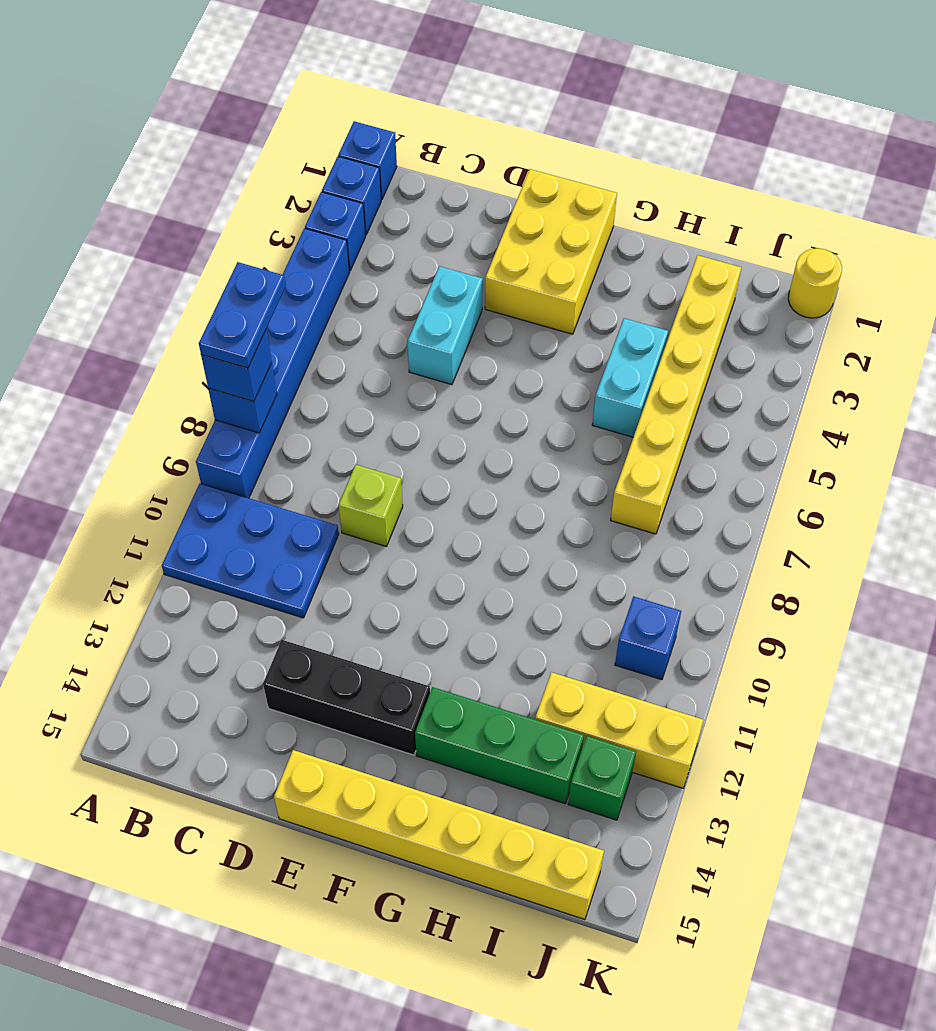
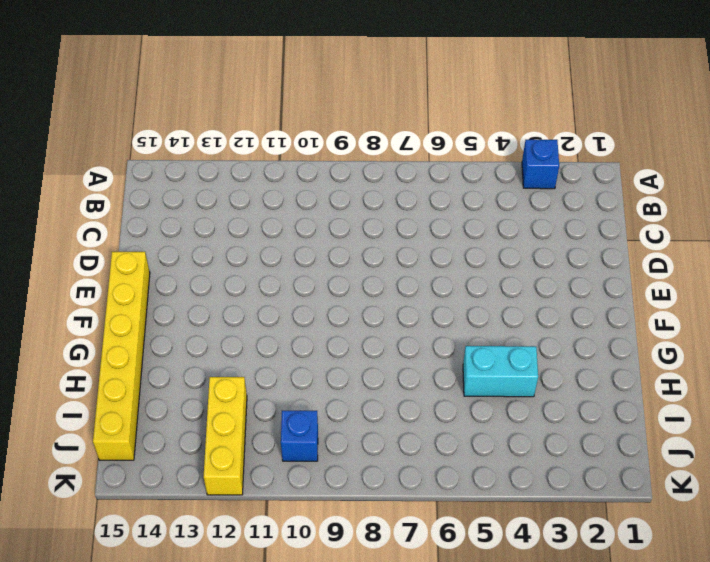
none -> blue brick A1 level 1
none -> blue brick A2 level 1
none -> blue brick A4:A9 level 1

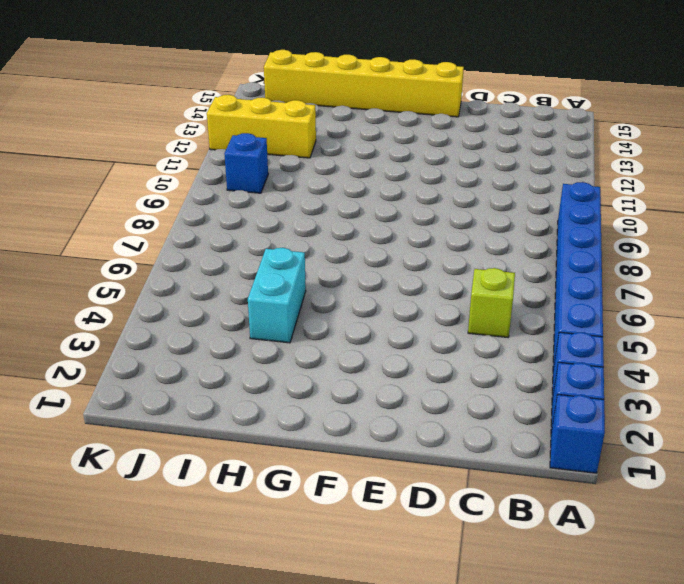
lime brick C5 level 1 -> lime brick D9 level 1
none -> blue plate A10:C11 level 1
none -> cyan brick D4:D5 level 1
none -> black brick D13:F13 level 1

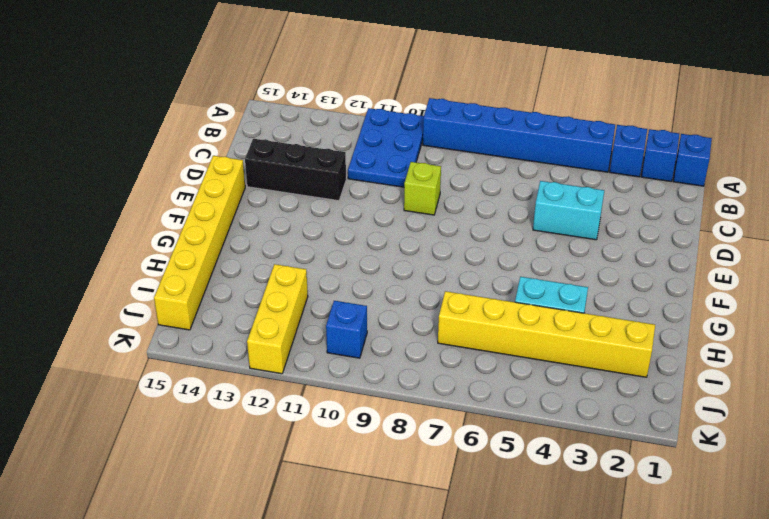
black brick D12:D14 level 1 -> black brick D13:F13 level 1
none -> yellow brick E1:F3 level 1
none -> green brick G13:I13 level 1
none -> green brick J13 level 1

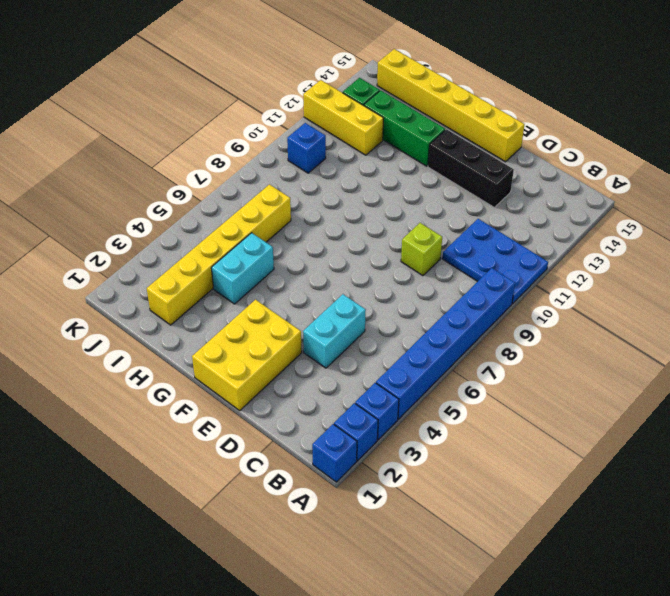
none -> yellow round brick K1 level 1
none -> blue brick A8 level 2
none -> blue brick A8 level 3

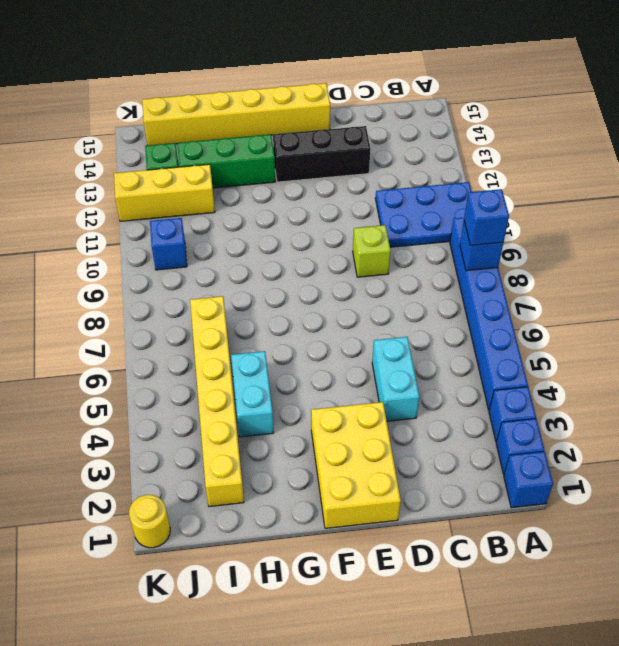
none -> blue plate A7:A8 level 4

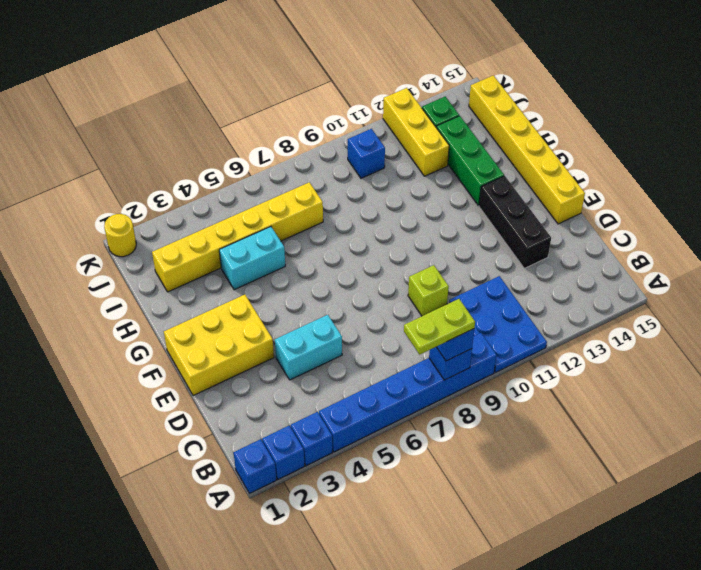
lime plate A7:A8 level 4 -> blue plate A7:A8 level 4

